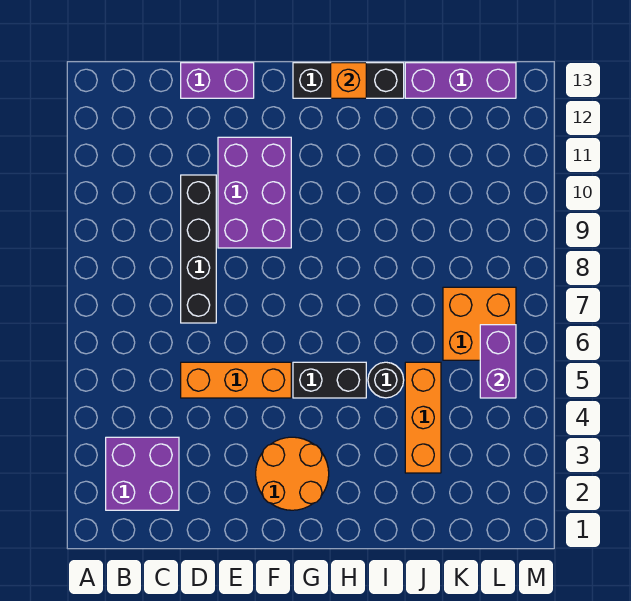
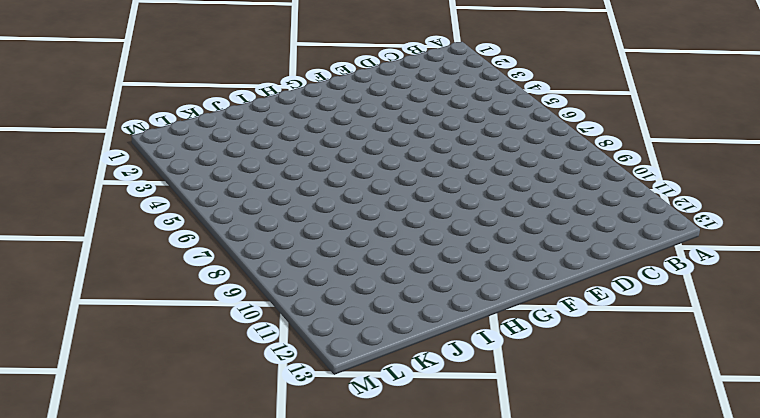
none -> purple brick B2:C3 level 1
none -> orange brick D5:F5 level 1
none -> black brick D7:D10 level 1

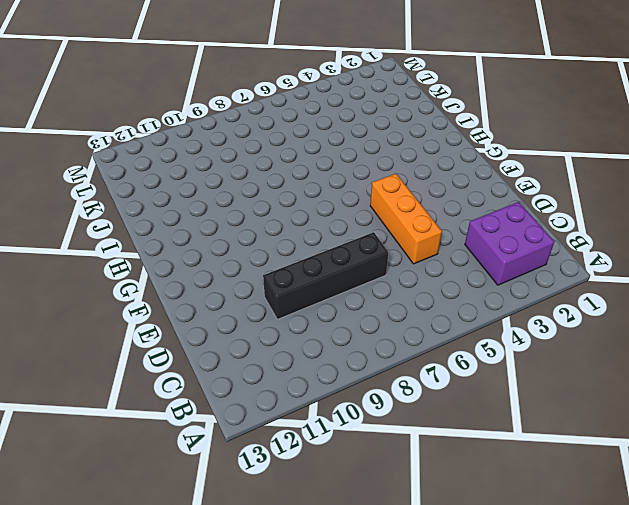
none -> purple brick D13:E13 level 1
none -> purple brick E9:F11 level 1
none -> orange round brick F2:G3 level 1

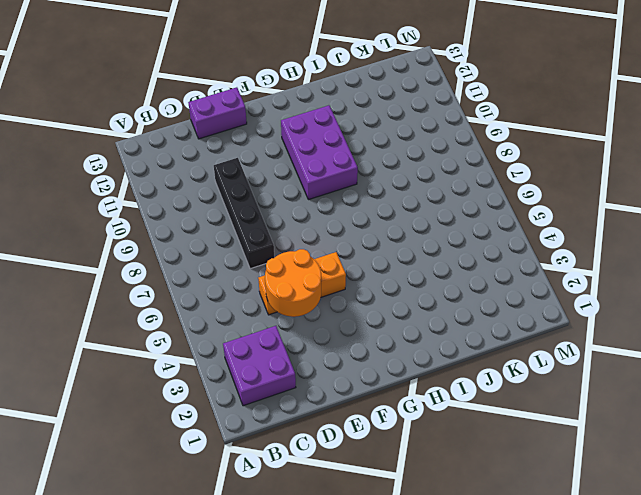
orange round brick D4:E5 level 2 -> orange round brick F2:G3 level 1
purple brick G9:H11 level 1 -> purple brick E9:F11 level 1
none -> black brick G5:H5 level 1
none -> black brick G13:I13 level 1
none -> black round brick I5 level 1

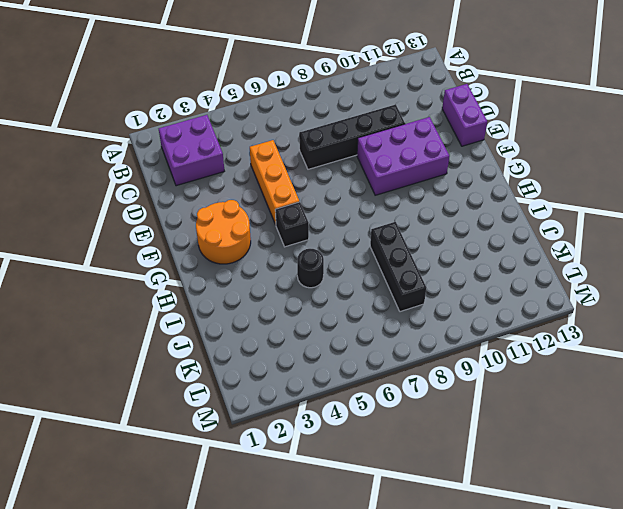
black brick G5 level 1 -> black brick G5:H5 level 1
black brick I8:K8 level 1 -> black brick G13:I13 level 1
none -> orange brick J3:J5 level 1
none -> purple brick J13:L13 level 1
none -> orange brick K6:L7 level 1

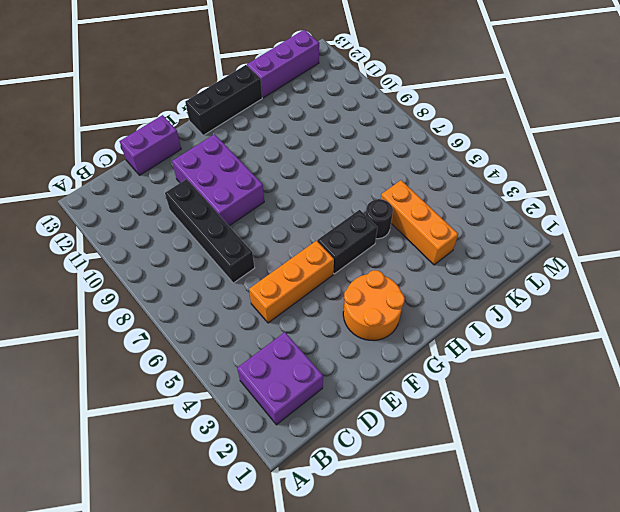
none -> orange brick K6:L7 level 1
none -> orange brick H13 level 2
none -> purple brick L5:L6 level 2

